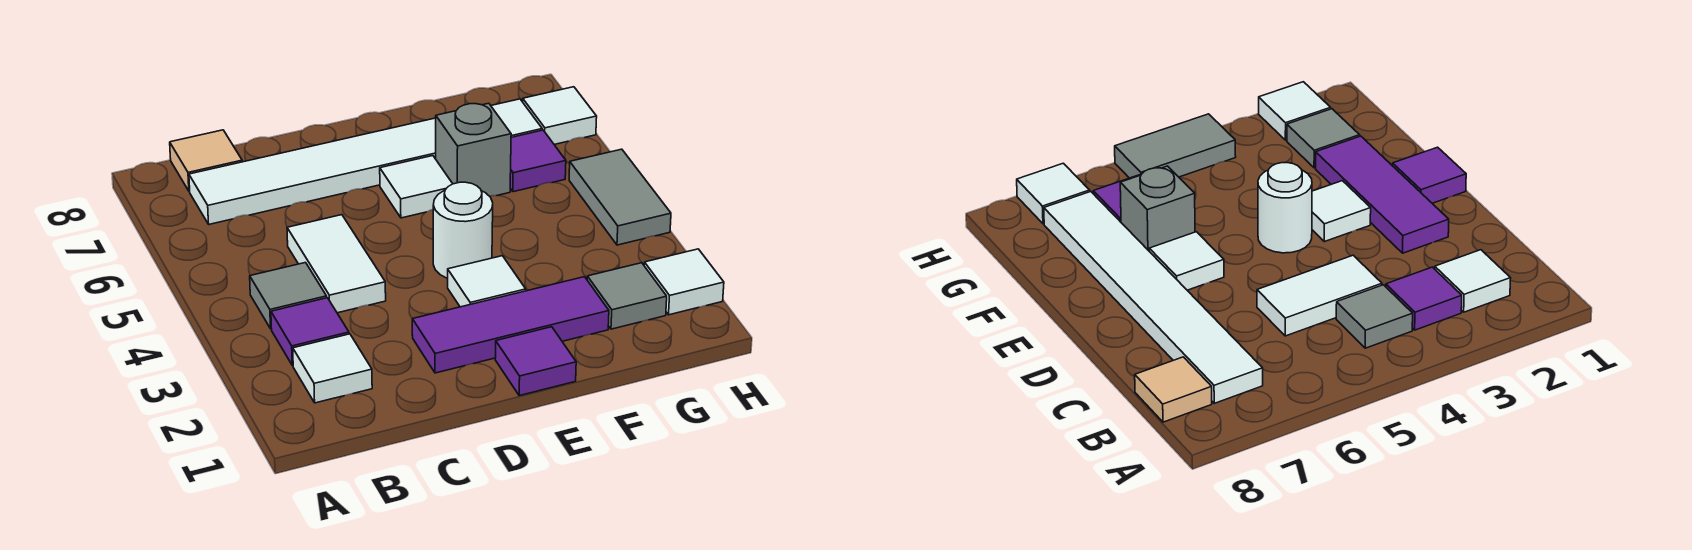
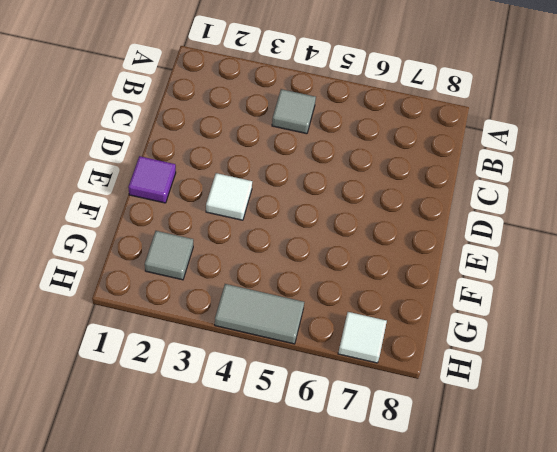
none -> white tile B2 level 1
none -> purple tile B3 level 1
none -> white tile B7:G7 level 1

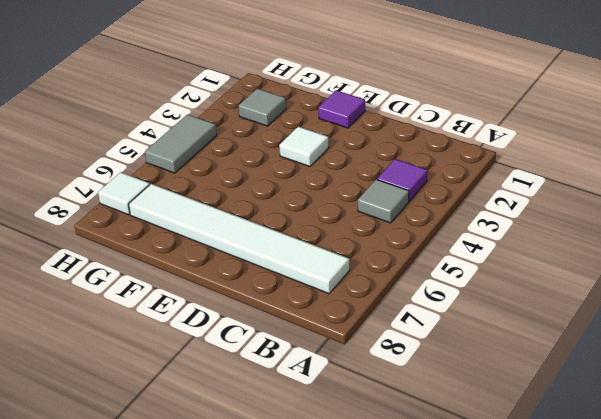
none -> white tile B2 level 1
none -> tan tile B8 level 1
none -> white tile C4:C5 level 1

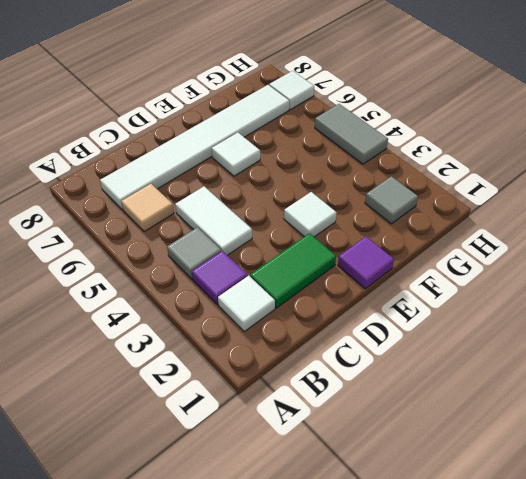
tan tile B6 level 1 -> tan tile B8 level 1
green tile C2:D2 level 1 -> purple tile D2:F2 level 1
none -> white round brick E4 level 1
none -> grey brick F6 level 1
none -> purple tile G6 level 1

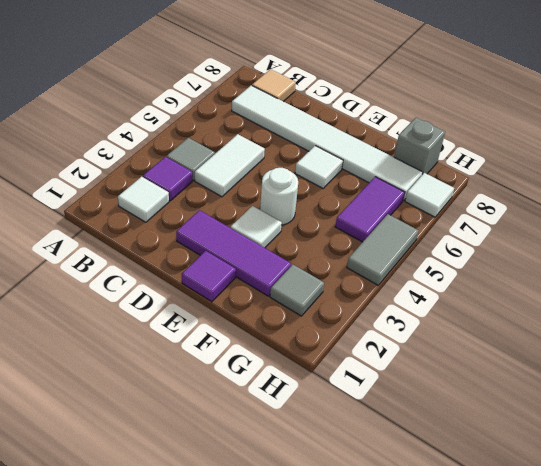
purple tile G5:G6 level 1 -> purple tile G6 level 1
grey brick G8 level 1 -> grey brick F6 level 1
none -> white tile H2 level 1

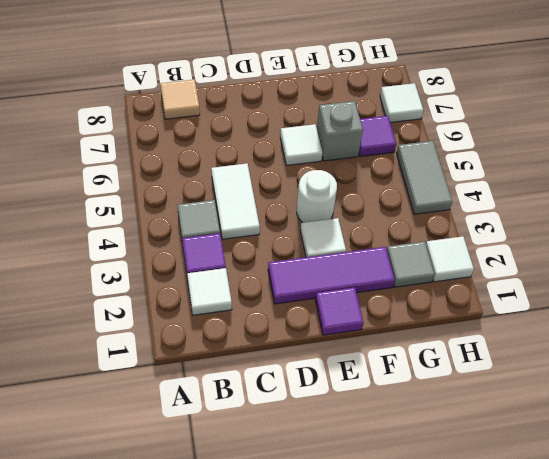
none -> white tile B7:G7 level 1

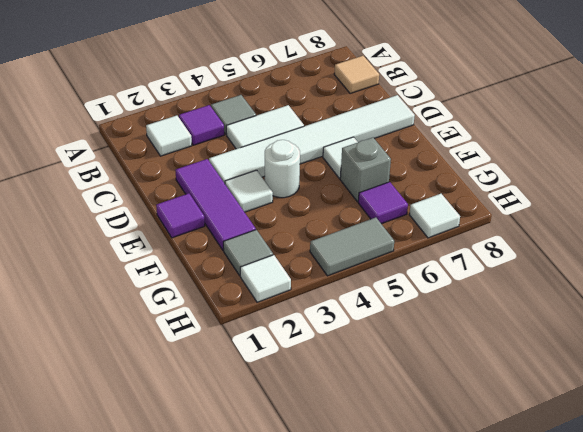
white tile D3:D8 level 1 -> white tile B7:G7 level 1

